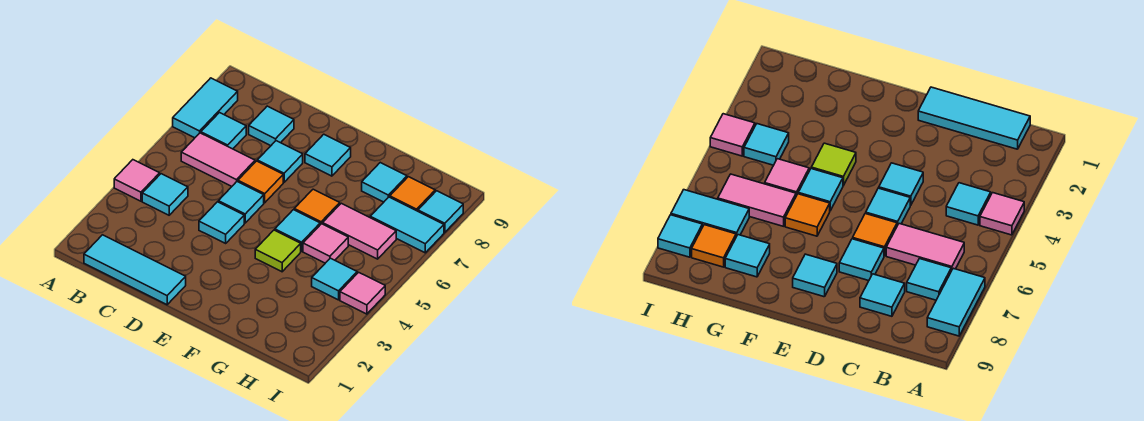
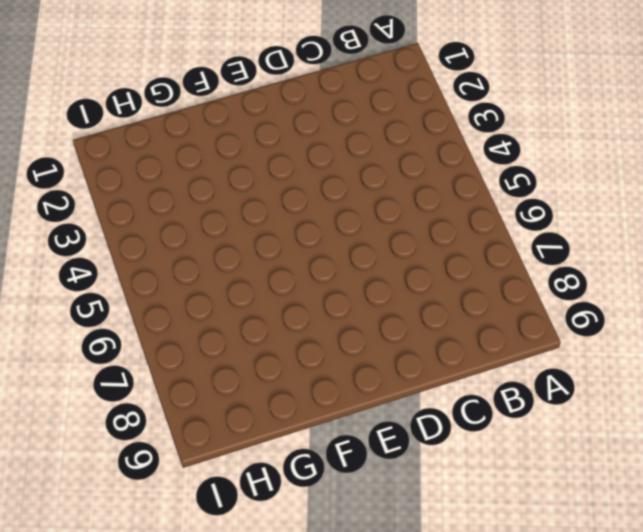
none -> pink tile A4 level 1
none -> cyan tile A7:A8 level 1
none -> cyan tile B1:D1 level 1

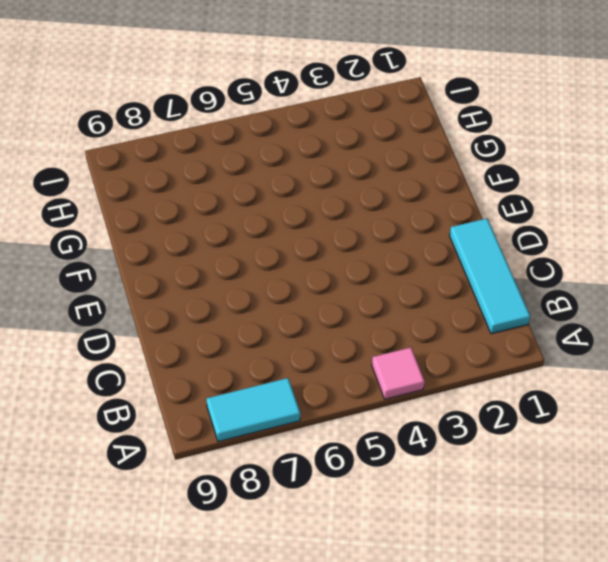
none -> cyan tile B4 level 1
none -> pink tile B6:C6 level 1
none -> cyan tile B7 level 1

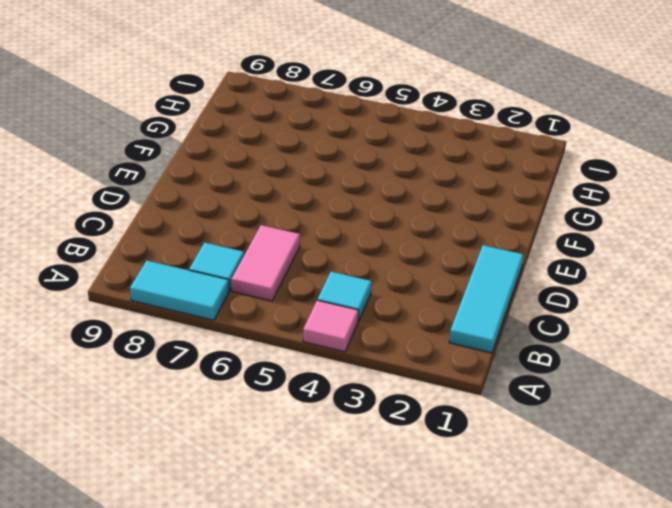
none -> cyan tile C8 level 1
none -> cyan tile D4 level 1
none -> cyan tile D5 level 1

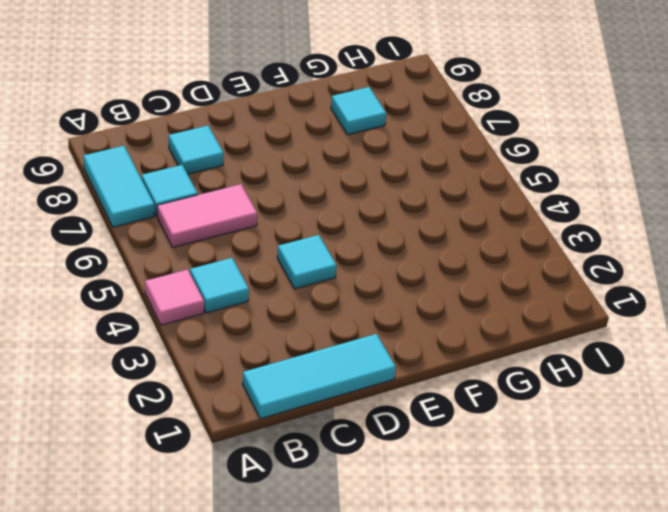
none -> cyan tile D5 level 1
none -> orange tile D6 level 1
none -> cyan tile D7 level 1

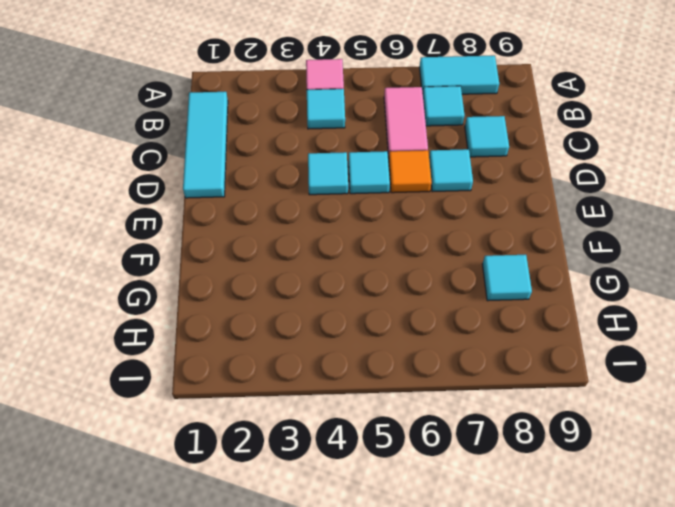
none -> cyan tile E8 level 1
none -> lime tile F4 level 1
none -> cyan tile F5 level 1

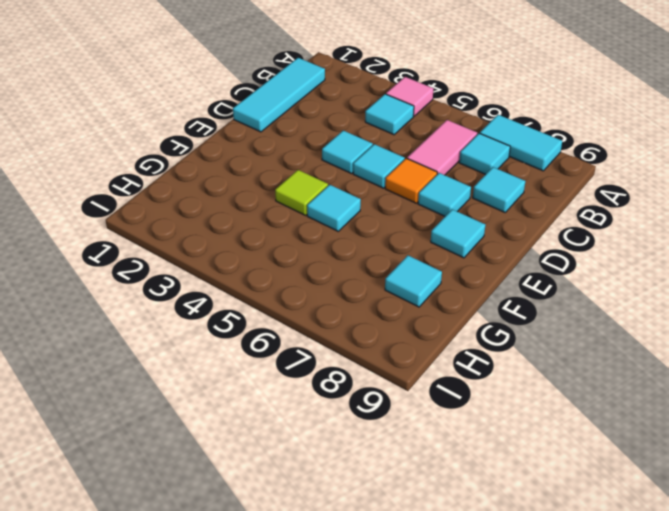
none -> orange tile F6 level 1
none -> pink tile G5 level 1
none -> pink tile G6:H6 level 1

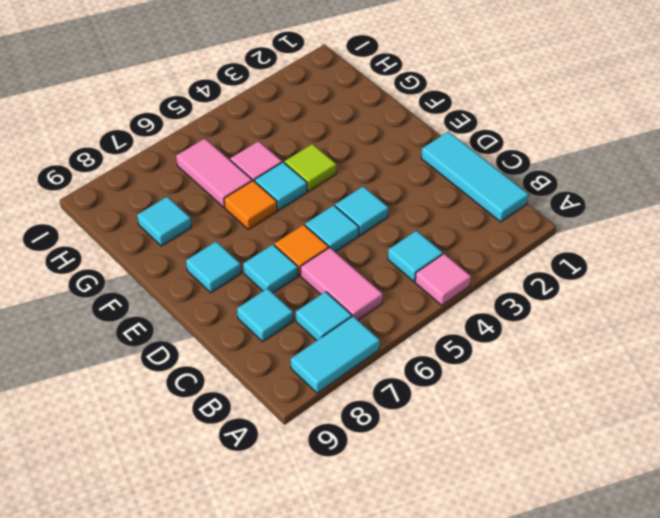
none -> cyan tile H4 level 1
none -> cyan tile H7:I7 level 1
none -> orange tile H8 level 1

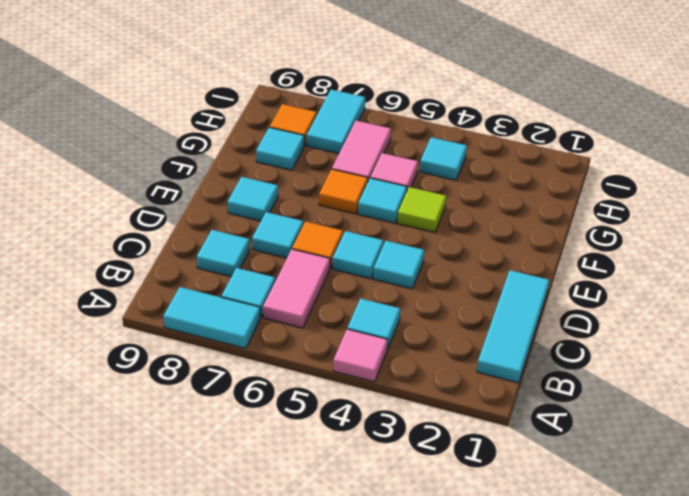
none -> pink tile I4 level 1
none -> cyan tile I8 level 1

